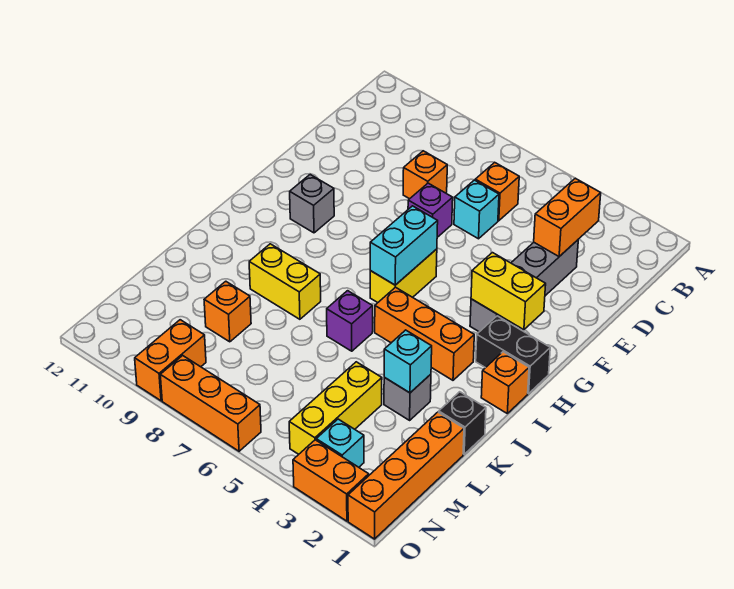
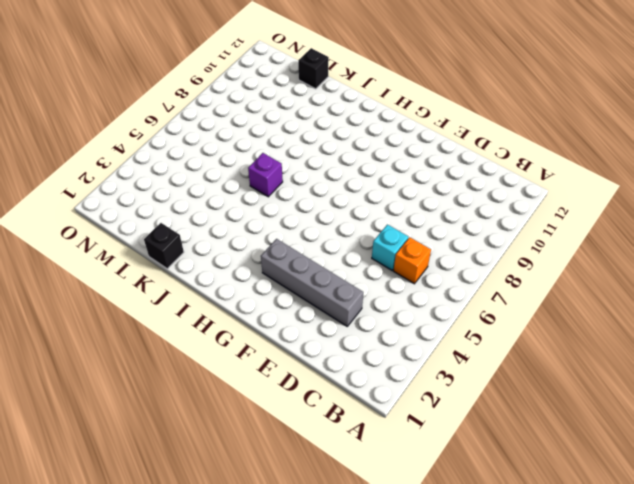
black brick L12 level 1 -> none
none -> orange brick D8 level 1
none -> purple brick E7 level 1
none -> yellow brick G6:H6 level 1

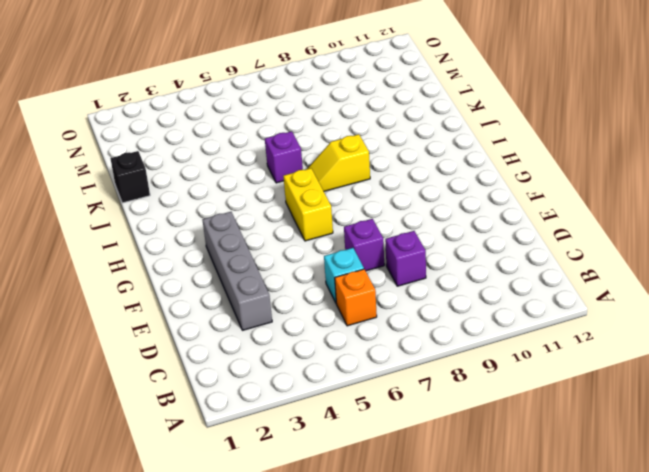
purple brick D8 level 1 -> orange brick D8 level 1
yellow slope I7:I8 level 1 top 8 -> none
none -> grey brick G10 level 1
none -> black brick H1:H2 level 1
none -> orange brick I1 level 1

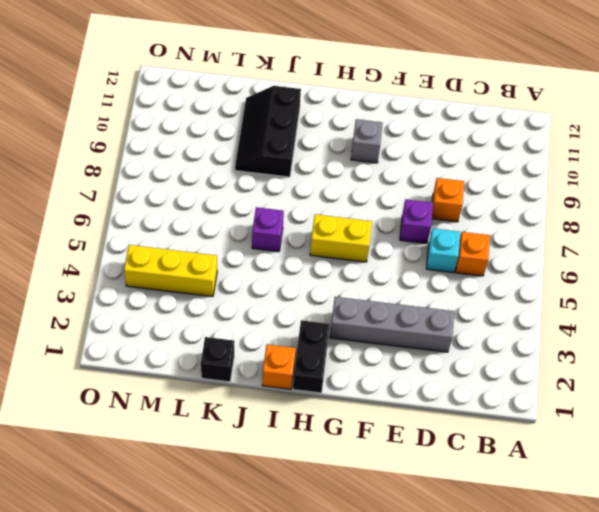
black slope J9:K11 level 1 top J -> yellow brick J8:J9 level 1
none -> orange brick I3:I5 level 1
none -> grey brick K3 level 1
none -> orange brick L1:O1 level 1

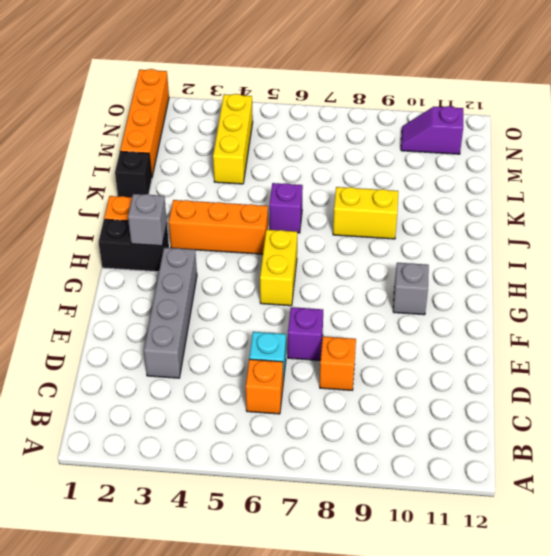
grey brick H2 level 2 -> grey brick K3 level 1
purple slope N10:N11 level 1 top 11 -> none
none -> orange brick L9 level 1
none -> cyan brick N3 level 1
none -> orange brick N9:O9 level 1

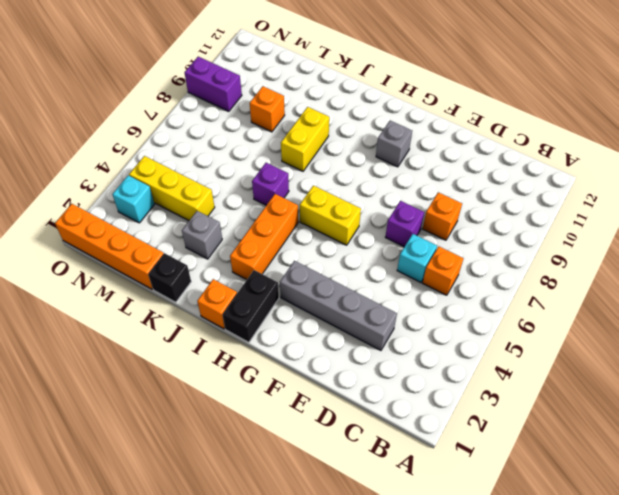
purple brick N9:O9 level 1 -> orange brick N9:O9 level 1
none -> orange brick O2:O3 level 1
none -> orange brick O6:O8 level 1
none -> orange brick C3:D3 level 2

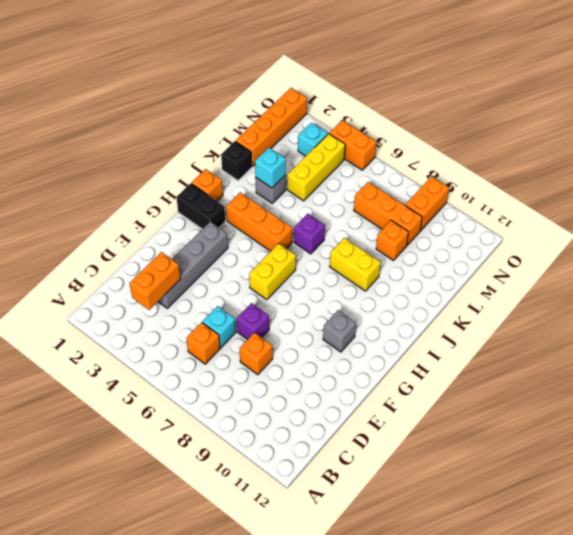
orange brick M7:M9 level 1 -> orange brick O6:O8 level 1
orange brick O4:O5 level 1 -> orange brick O2:O3 level 1
none -> yellow brick G2:G3 level 2
none -> cyan brick G6:H6 level 2

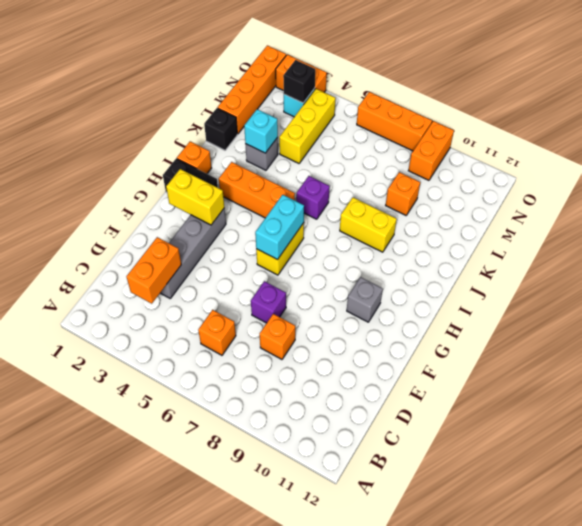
black brick N3 level 2 -> none
none -> cyan brick D6 level 1

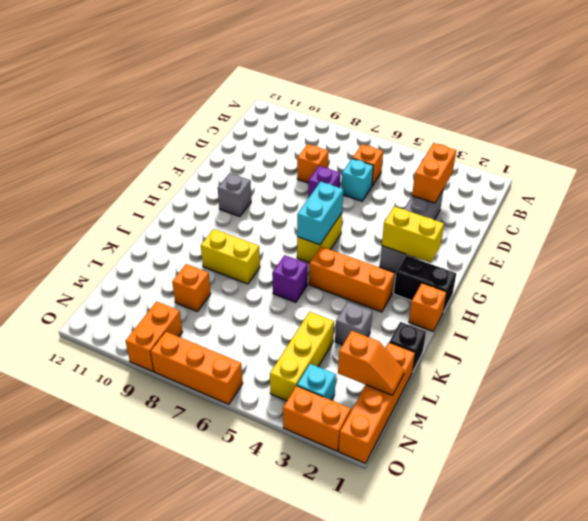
orange slope M1:M2 level 2 top 2 -> none
none -> cyan brick K3 level 2

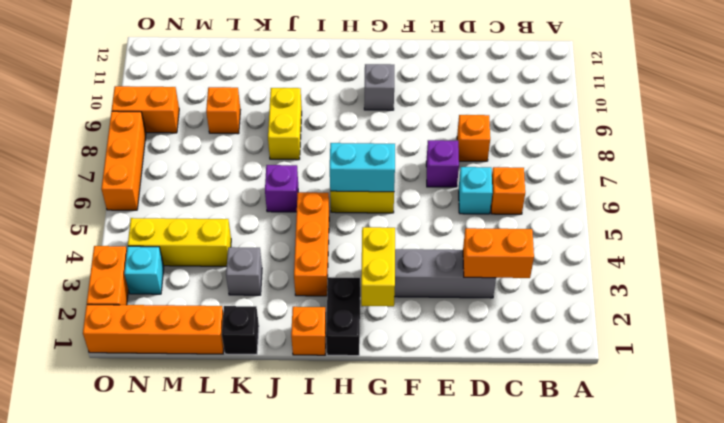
none -> cyan brick K3 level 2

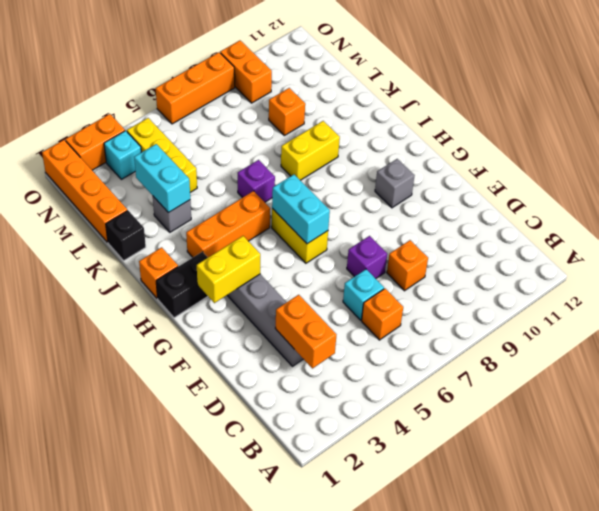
cyan brick K3:L3 level 2 -> cyan brick K3 level 2

